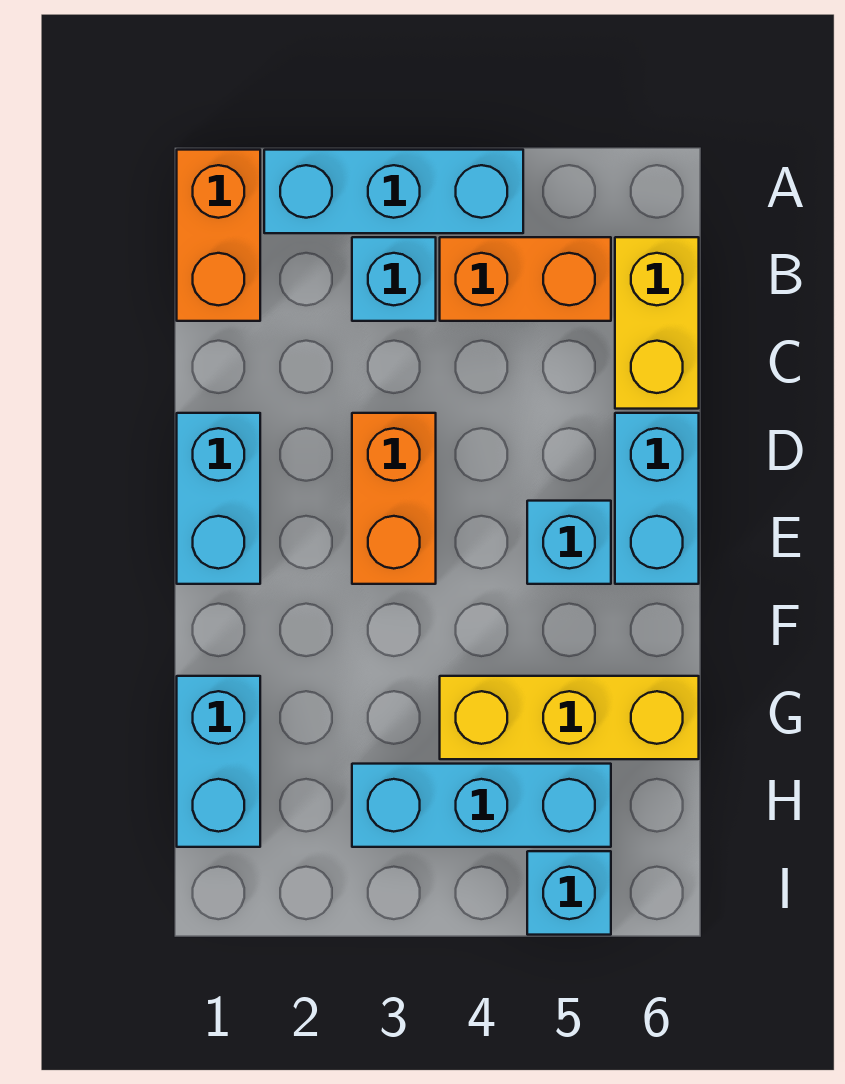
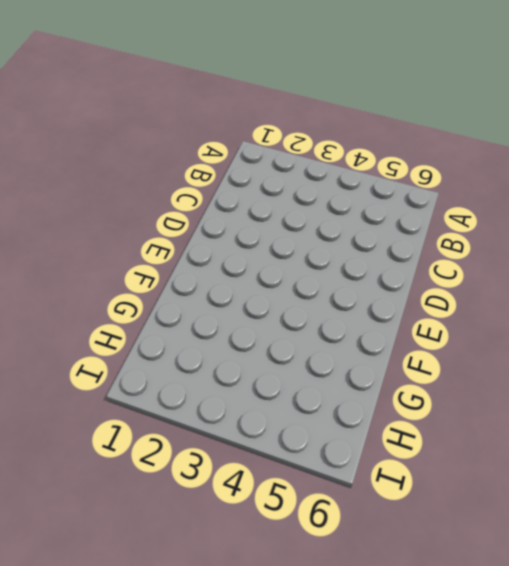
none -> orange brick A1:B1 level 1
none -> cyan brick A2:A4 level 1
none -> cyan brick B3 level 1

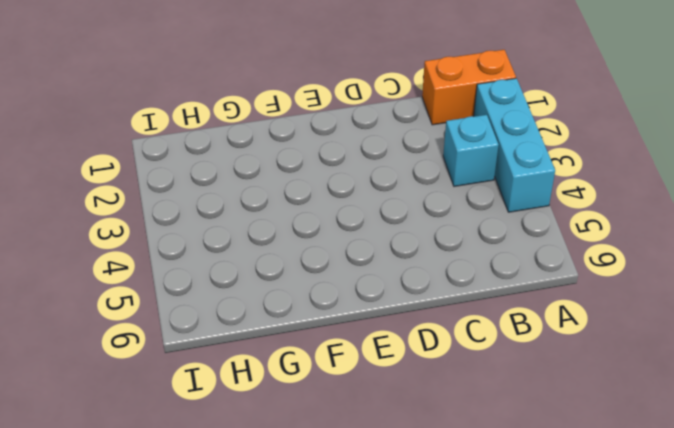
none -> orange brick B4:B5 level 1
none -> yellow brick B6:C6 level 1
none -> cyan brick D1:E1 level 1

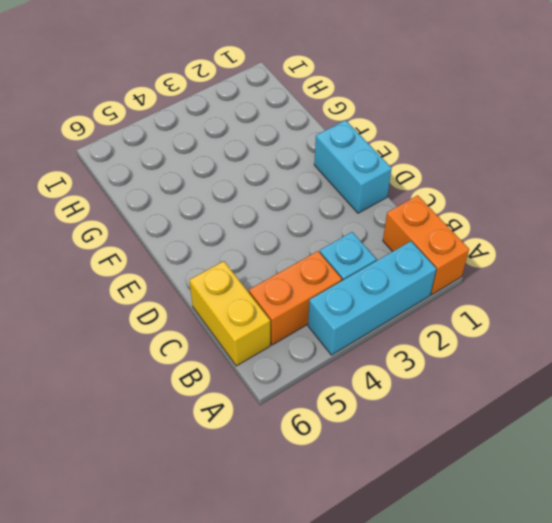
none -> orange brick D3:E3 level 1
none -> cyan brick D6:E6 level 1
none -> cyan brick E5 level 1

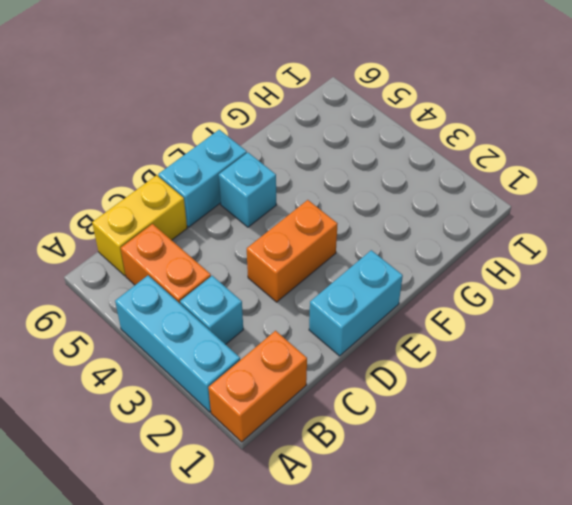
none -> cyan brick G1:H1 level 1
none -> yellow brick G4:G6 level 1
none -> cyan brick H3:H5 level 1

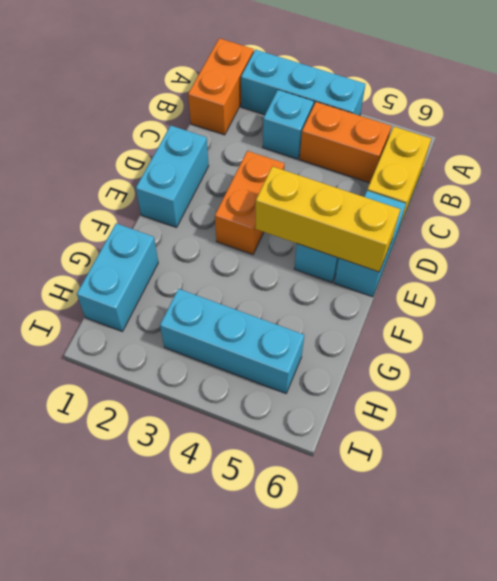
yellow brick E4:E6 level 2 -> yellow brick G4:G6 level 1
none -> cyan brick I5 level 1

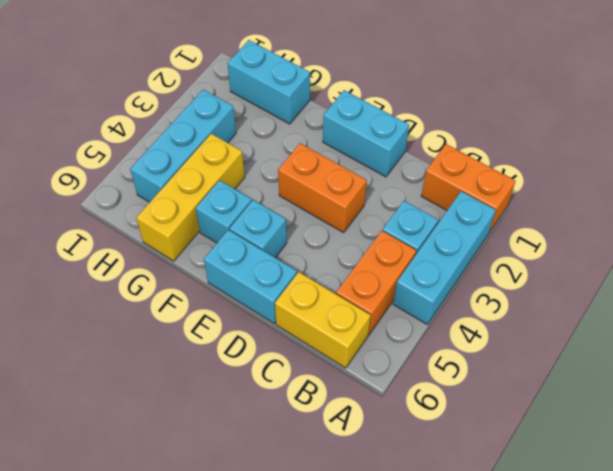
cyan brick F5 level 1 -> cyan brick I5 level 1

